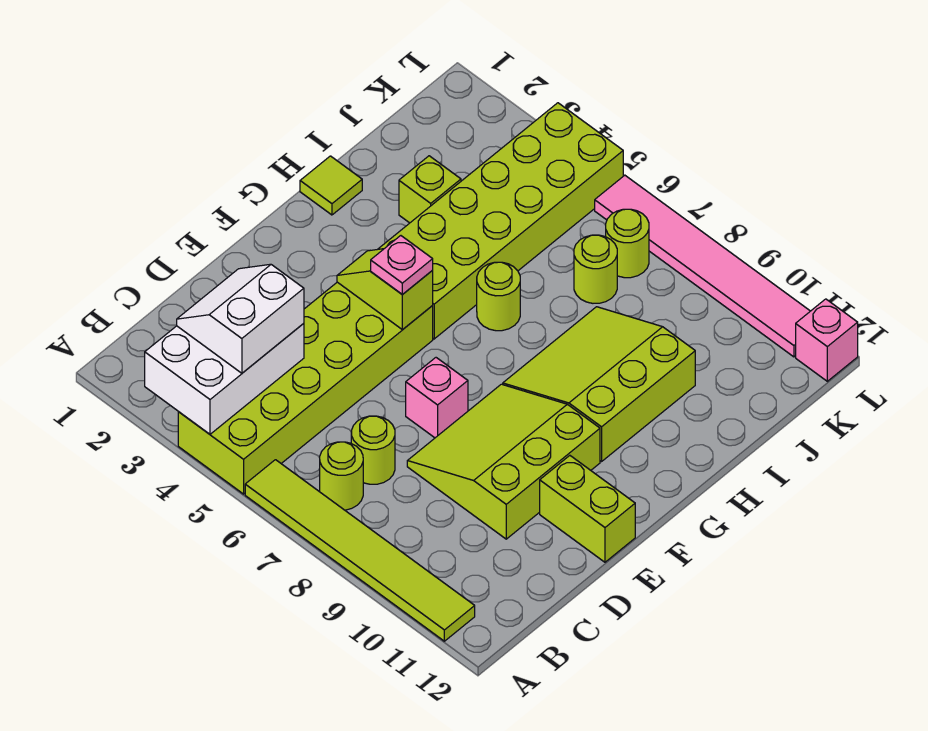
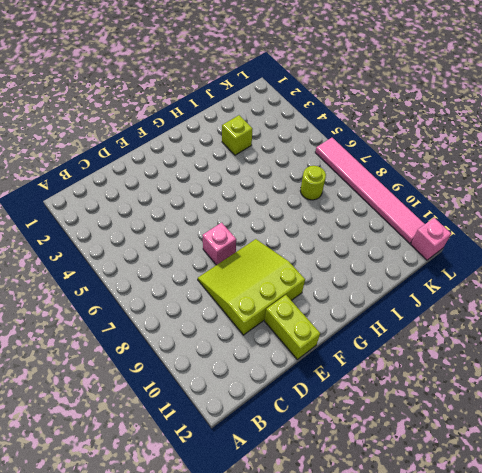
none -> lime brick A4:F5 level 1
none -> lime tile A6:A11 level 1
none -> lime round brick B7 level 1

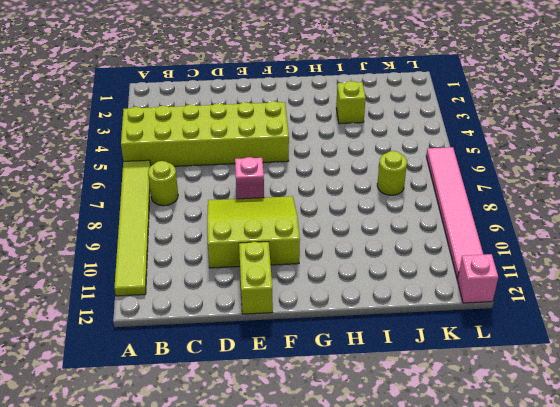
none -> lime round brick C7 level 1
none -> lime brick G4:L5 level 1
none -> lime slope G8:I10 level 1 top 10

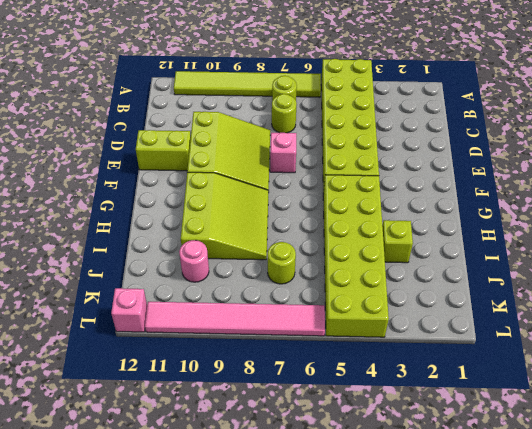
pink round brick J10 level 1 -> none
none -> lime tile H1 level 1
none -> lime round brick H6 level 1
none -> lime round brick K7 level 1

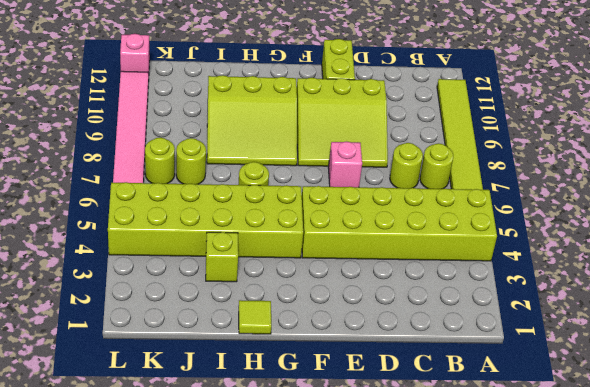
none -> white brick A3:C4 level 2
none -> lime slope F4:F5 level 2 top 5
none -> white slope B3:C4 level 3 top 4

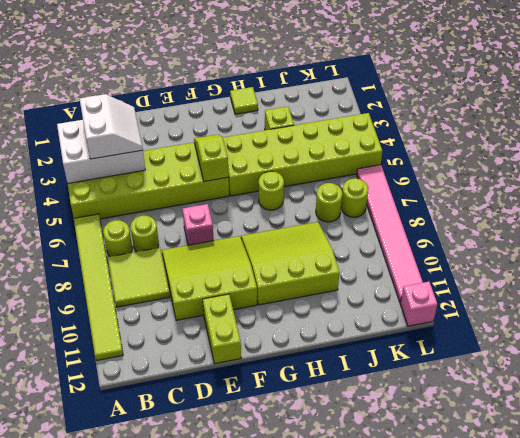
white slope B3:C4 level 3 top B -> white slope B3:C4 level 3 top 4
lime tile B8:C9 level 1 -> none
none -> pink plate F5 level 3

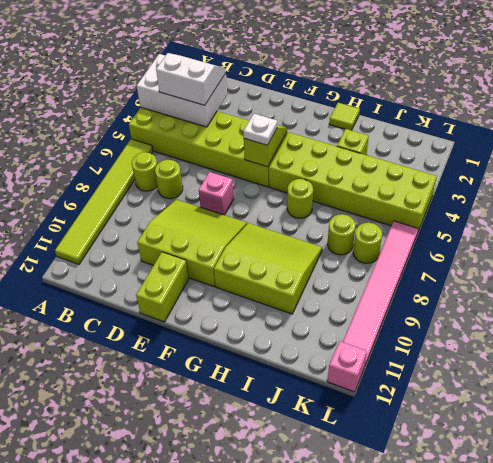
white plate F5 level 3 -> pink plate F5 level 3

